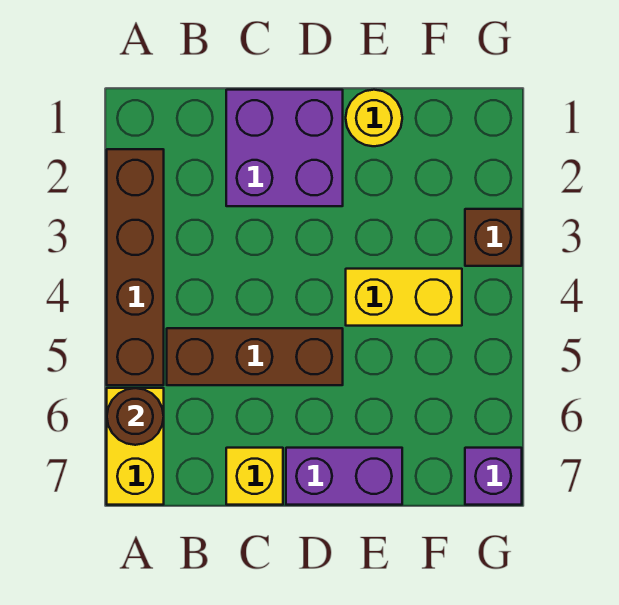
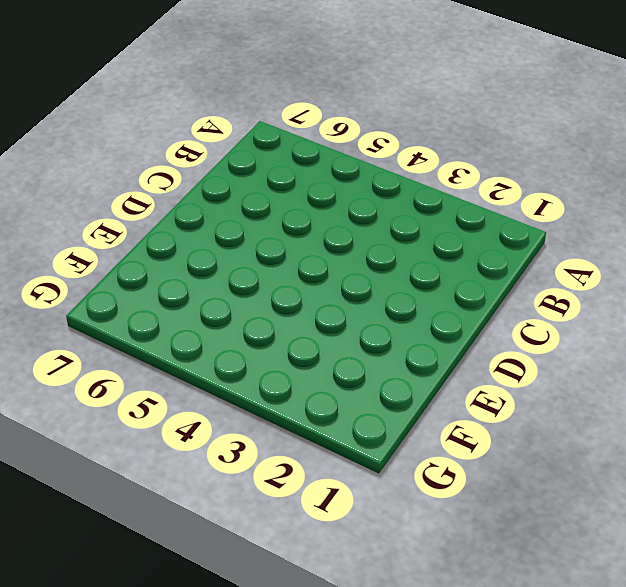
none -> brown brick A2:A5 level 1
none -> yellow brick A6:A7 level 1

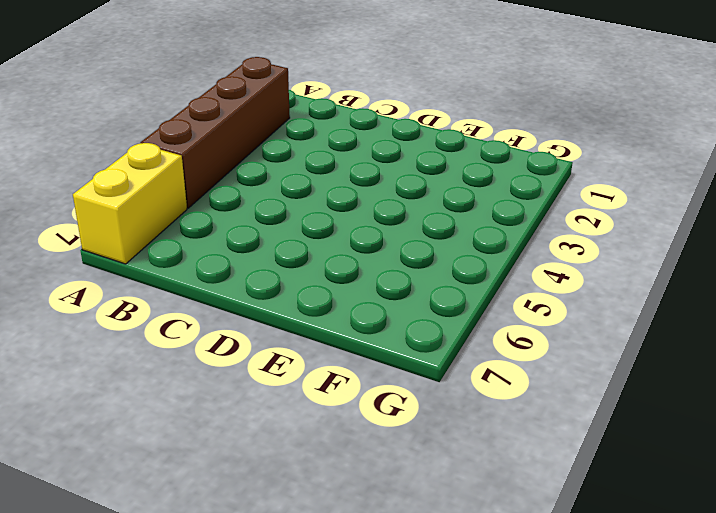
none -> brown brick B5:D5 level 1
none -> purple brick C1:D2 level 1

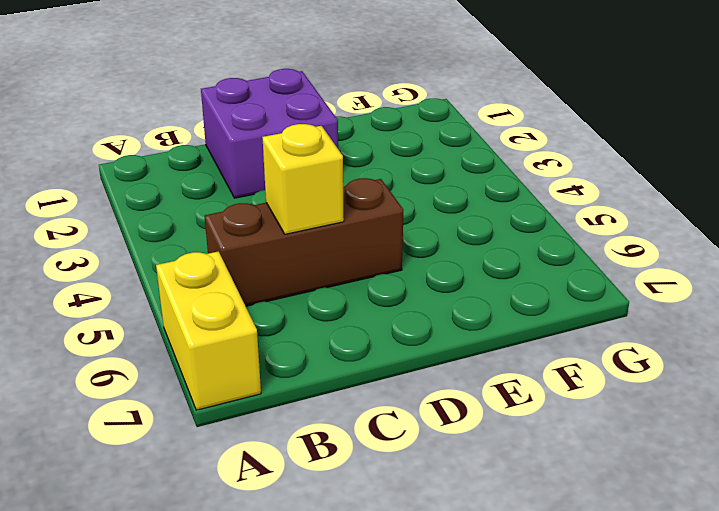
yellow brick C5 level 2 -> yellow brick C7 level 1
none -> brown brick A2:A5 level 1
none -> purple brick D7:E7 level 1

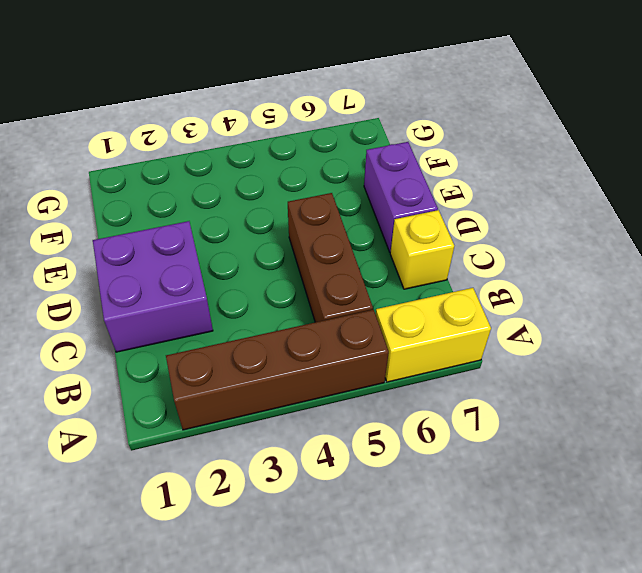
none -> yellow round brick E1 level 1
none -> yellow brick E4:F4 level 1

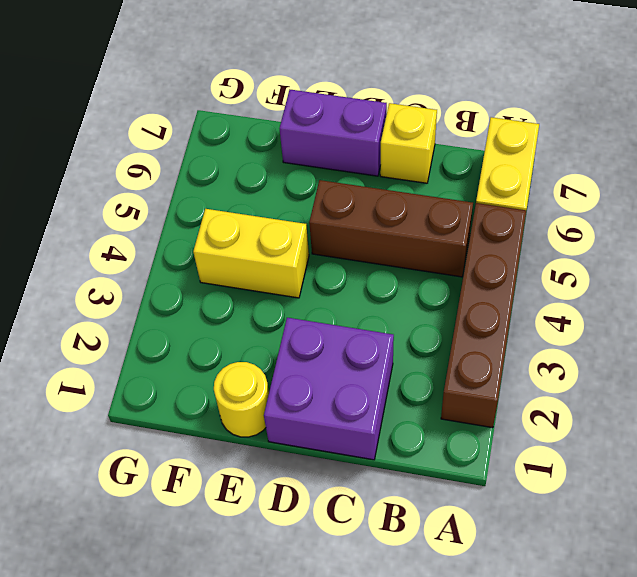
none -> brown brick G3 level 1
none -> purple brick G7 level 1

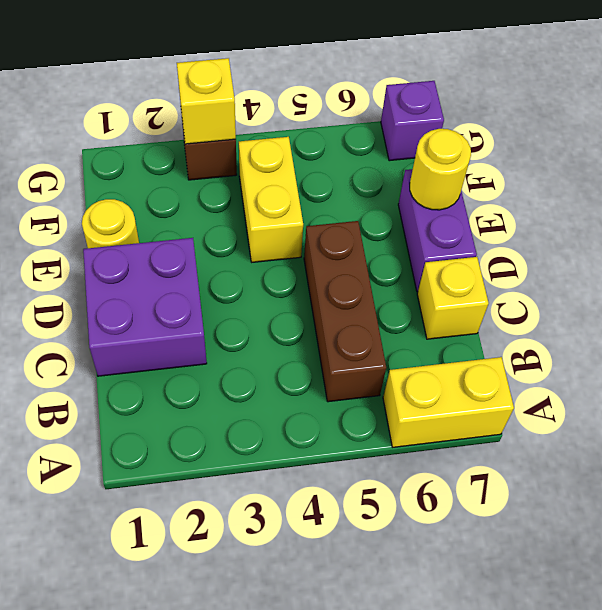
yellow round brick E7 level 2 -> none
yellow brick G3 level 2 -> none
none -> brown brick A2:A5 level 1
none -> brown round brick A6 level 2

